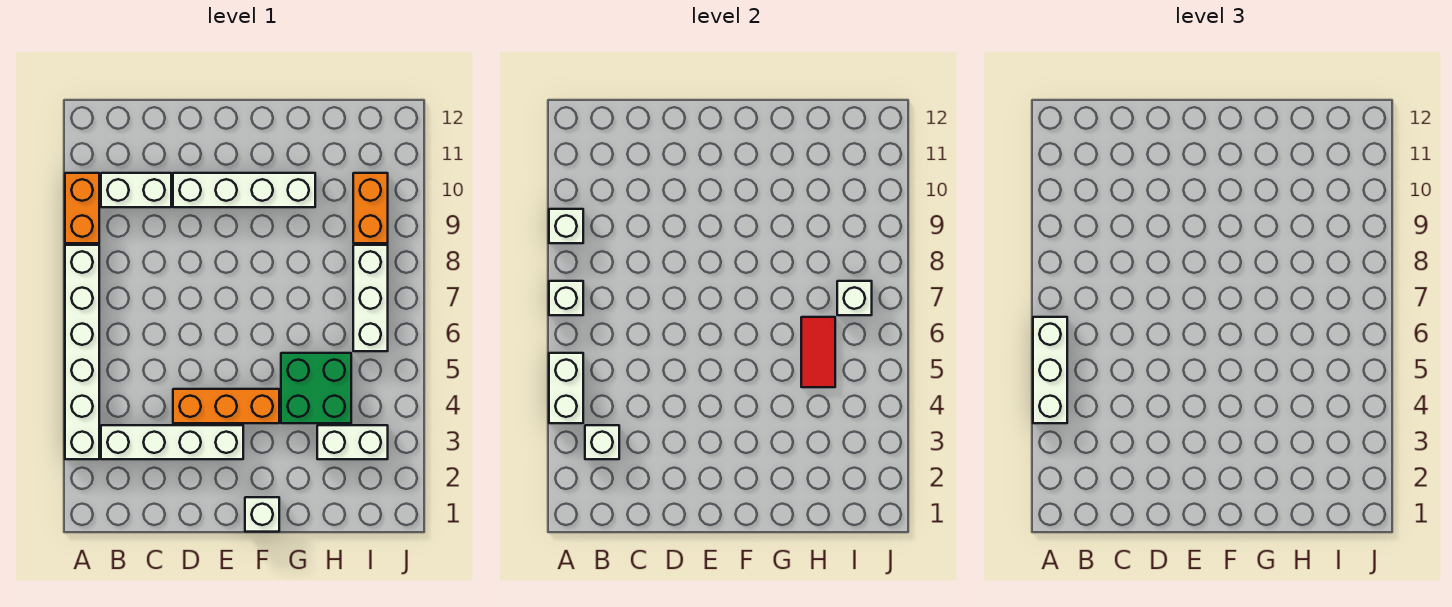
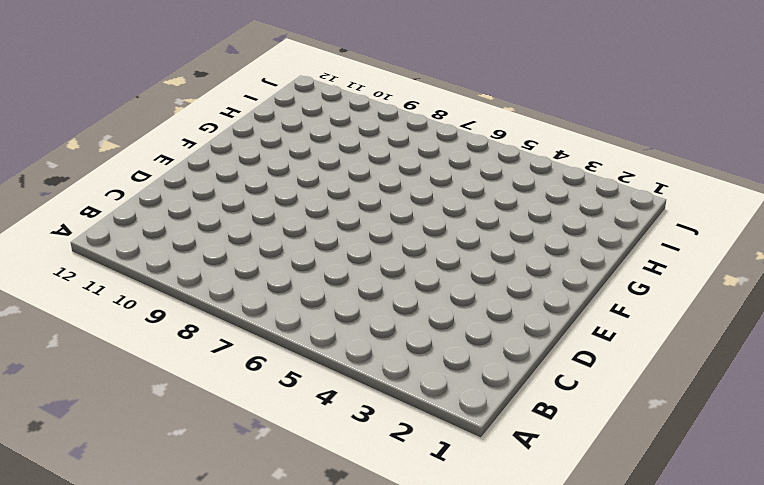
none -> white brick A3:A8 level 1
none -> orange brick A9:A10 level 1
none -> white brick B3:E3 level 1

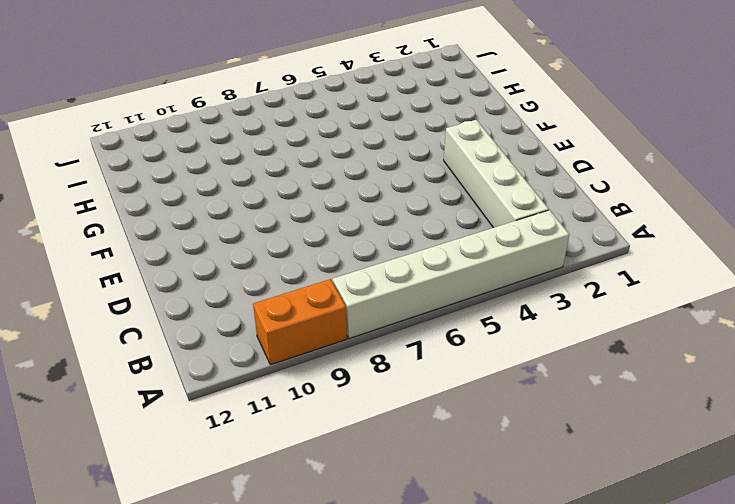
none -> white brick B10:C10 level 1
none -> orange brick D4:F4 level 1
none -> white brick D10:G10 level 1

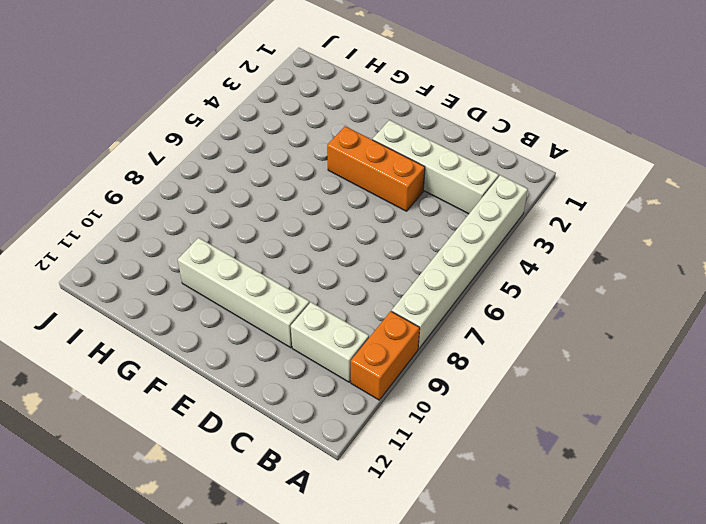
none -> white brick F1 level 1
none -> green brick G4:H5 level 1
none -> white brick H3:I3 level 1

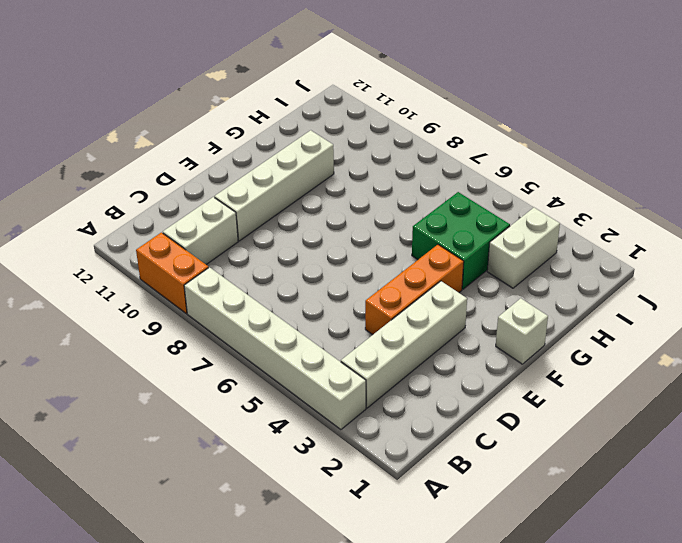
none -> white brick I6:I8 level 1
none -> orange brick I9:I10 level 1
none -> white brick A4:A5 level 2

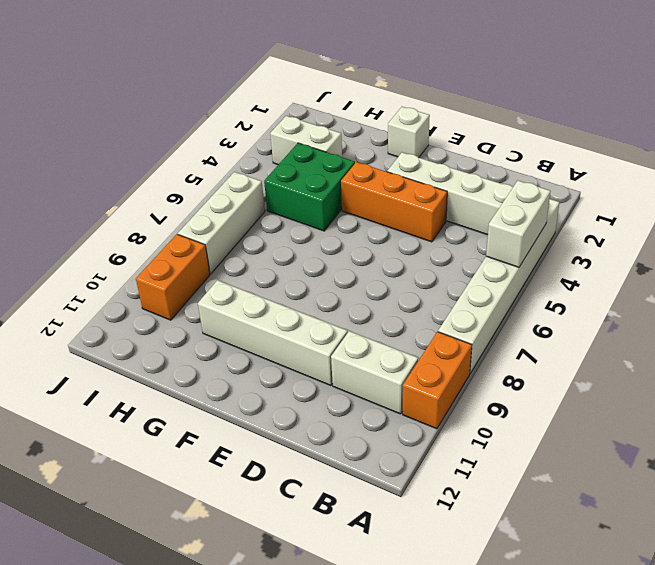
none -> white brick A7 level 2
none -> white brick A9 level 2
none -> white brick B3 level 2

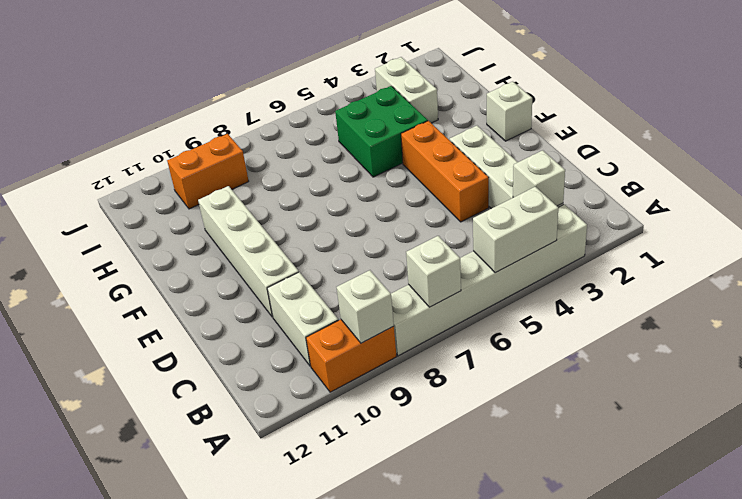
none -> white brick I6:I8 level 1
none -> red tile H5:H6 level 2
none -> white brick I7 level 2

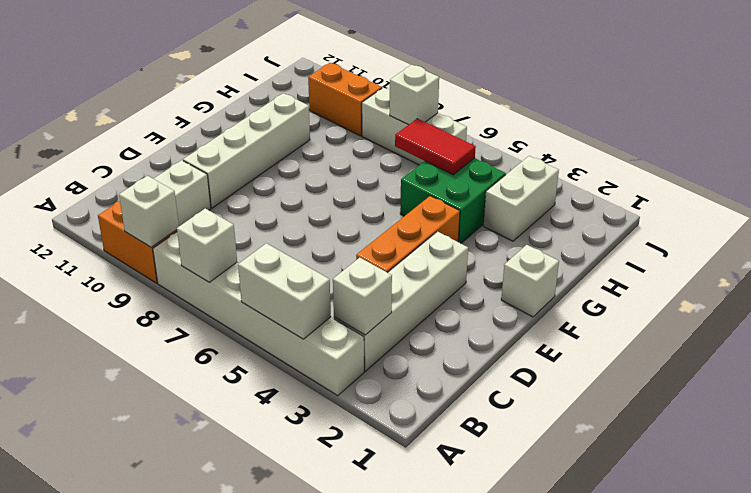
none -> white brick A4:A6 level 3

